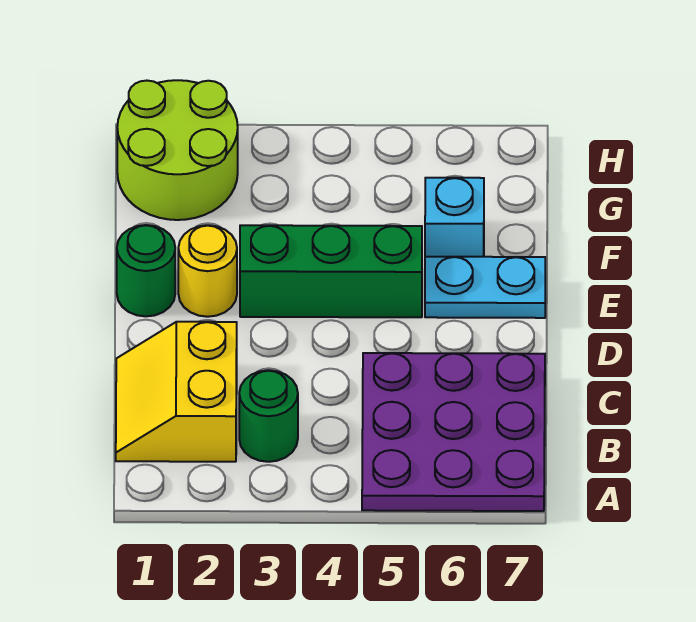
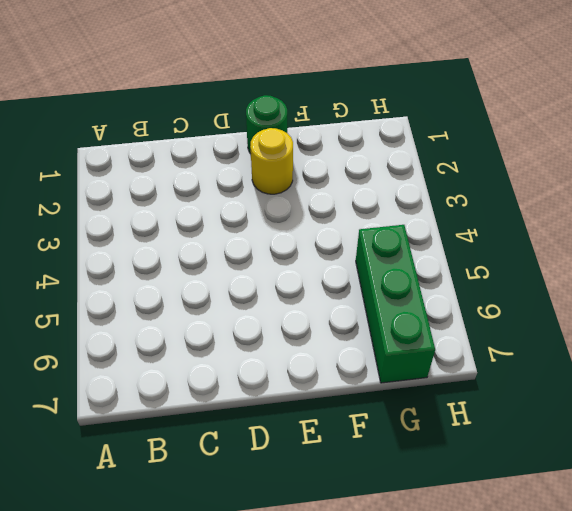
green brick G5:G7 level 1 -> green brick E3:E5 level 1
none -> purple plate A5:C7 level 1
none -> yellow slope B1:C2 level 1 top 2

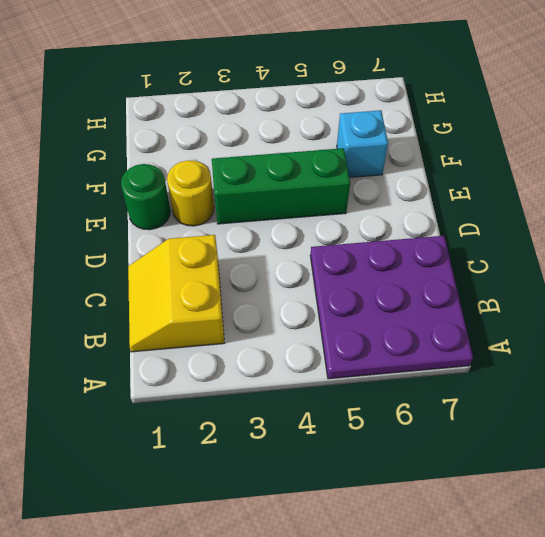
none -> green round brick B3 level 1
none -> cyan plate E6:E7 level 1

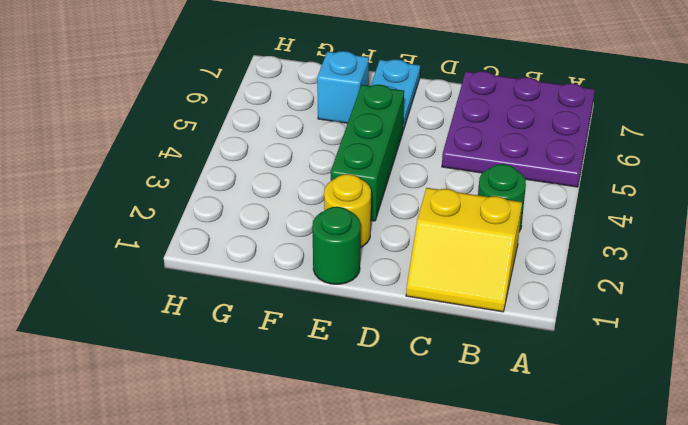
none -> lime round brick G1:H2 level 1

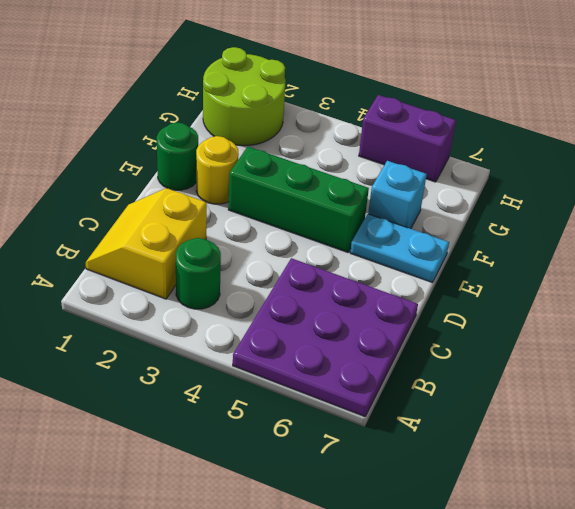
purple brick H5:H6 level 1 -> none

